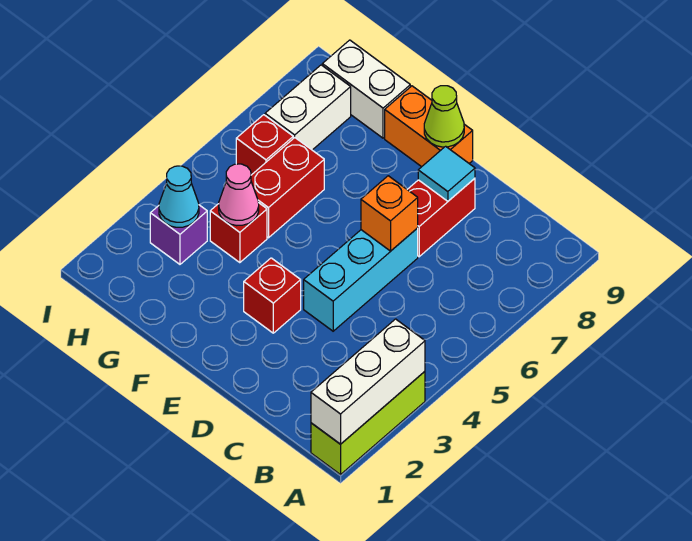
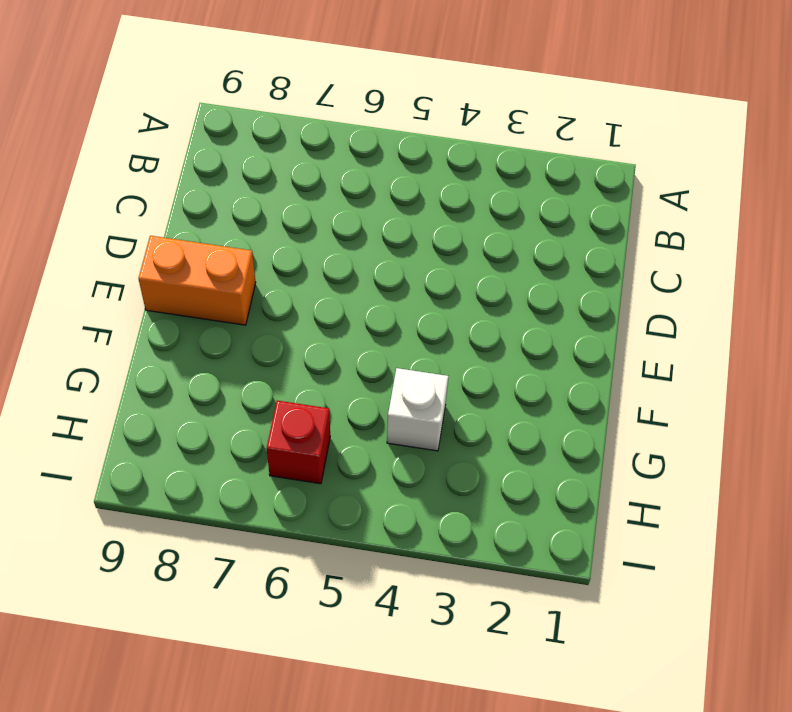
orange brick E8:E9 level 1 -> orange brick E9:F9 level 1
white brick G4 level 1 -> red brick G4 level 1
none -> lime brick A1:A3 level 1
none -> cyan brick D4:D6 level 1
none -> red brick D7:D8 level 1

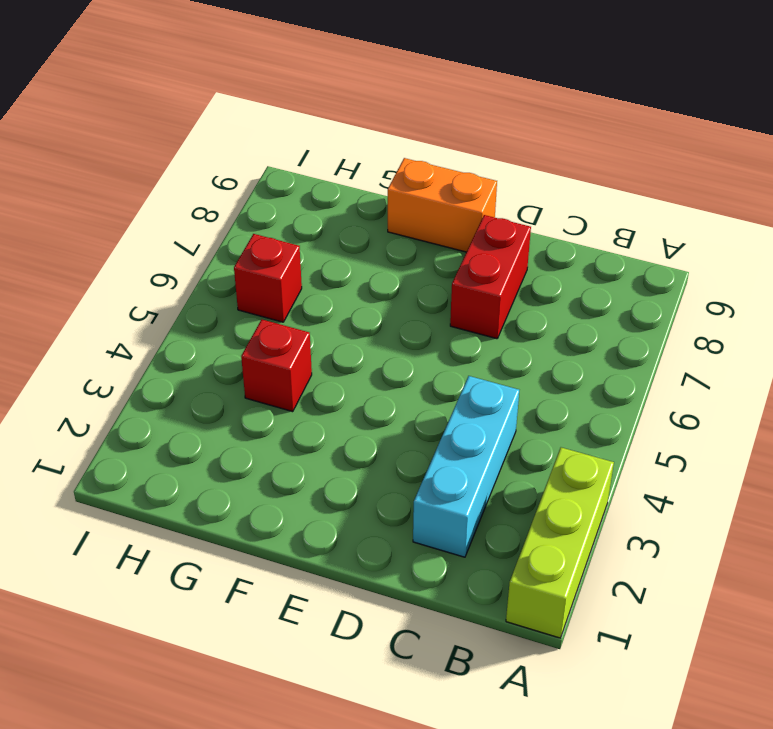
cyan brick C2:C4 level 1 -> cyan brick D4:D6 level 1
none -> red brick E3 level 1
none -> red brick G5:G6 level 1
none -> white brick G9:H9 level 1

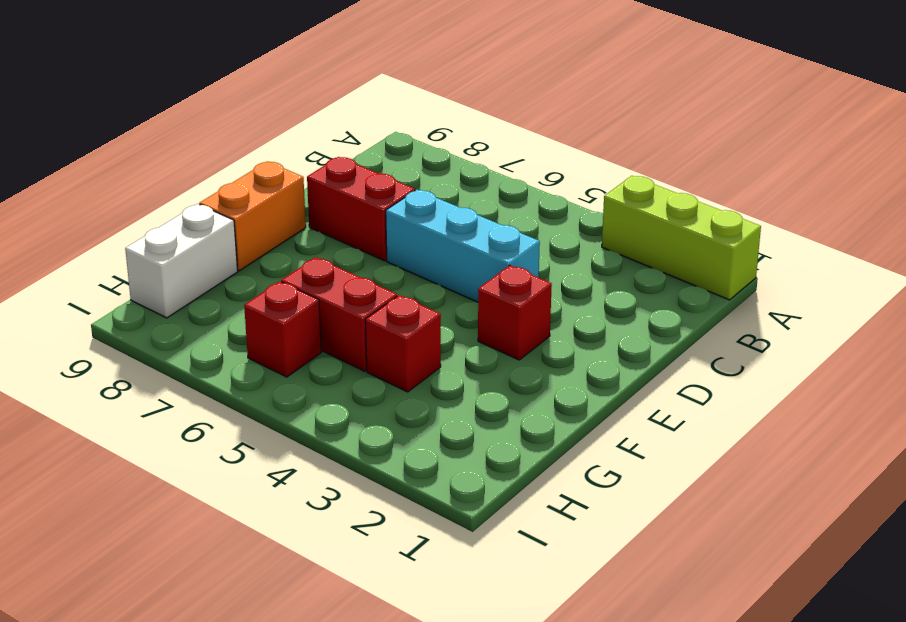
none -> purple brick H3 level 1
none -> white brick H7:H8 level 1
none -> white brick A1:A3 level 2

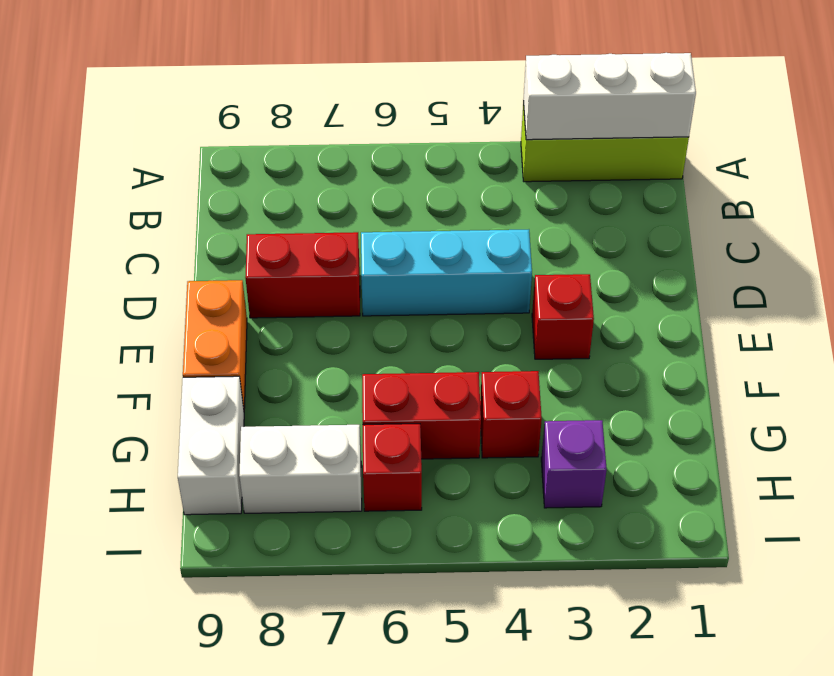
none -> orange brick D6 level 2
none -> cyan tile D8 level 2
none -> lime cone E9 level 2

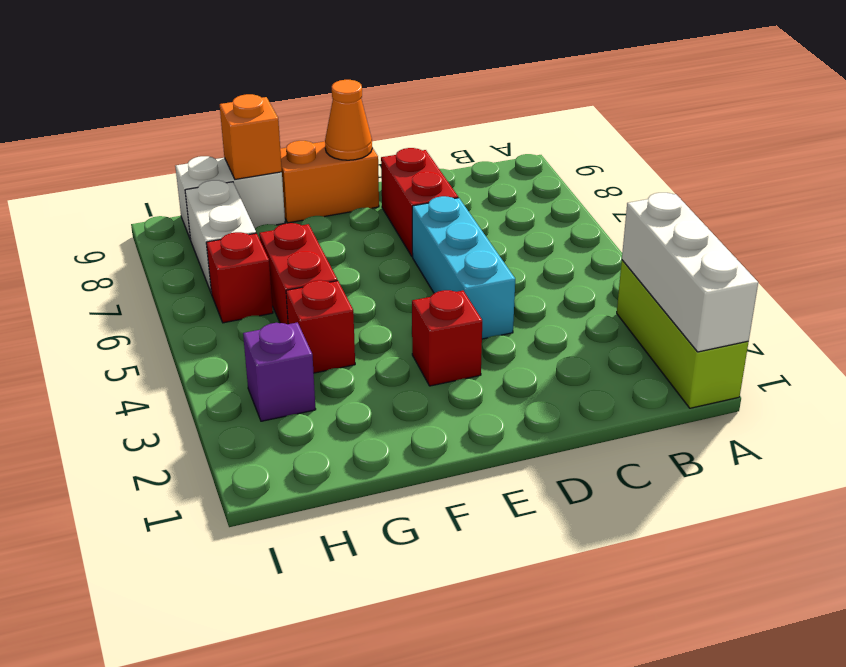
orange cone E9 level 2 -> lime cone E9 level 2
orange brick G9 level 2 -> orange brick D6 level 2
none -> cyan tile D8 level 2
none -> pink cone G4 level 2
none -> cyan cone H3 level 2

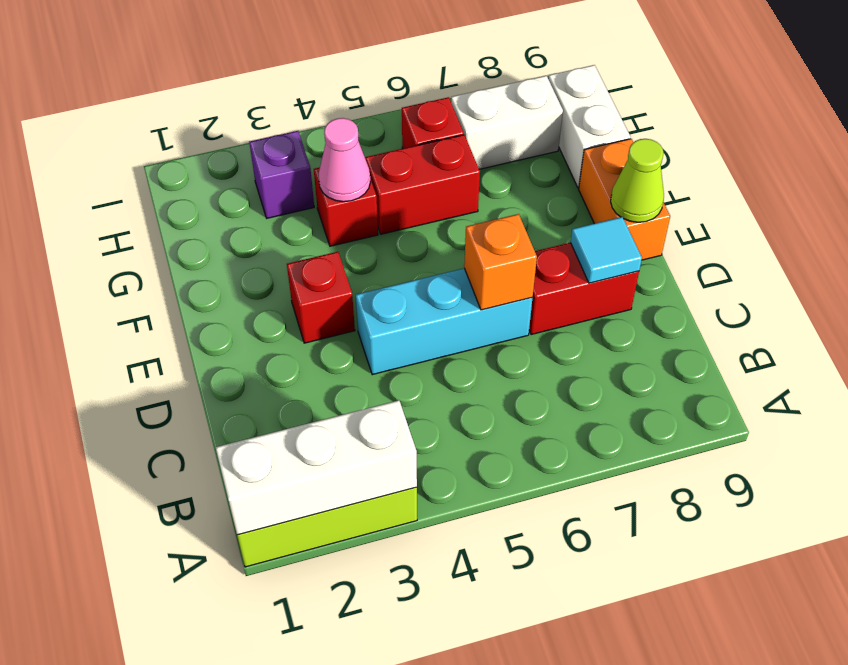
none -> cyan cone H3 level 2

